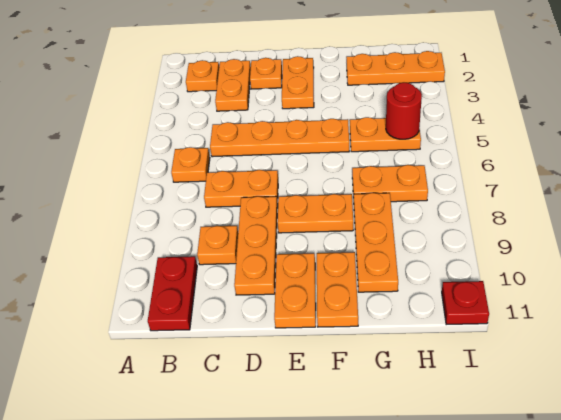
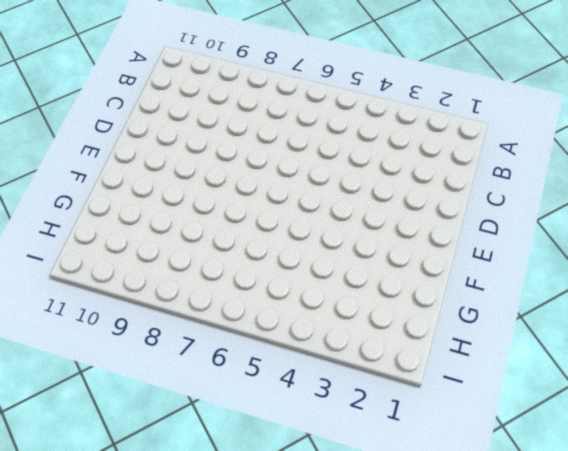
none -> orange plate B2 level 1
none -> orange plate B6 level 1
none -> red plate B10:B11 level 1

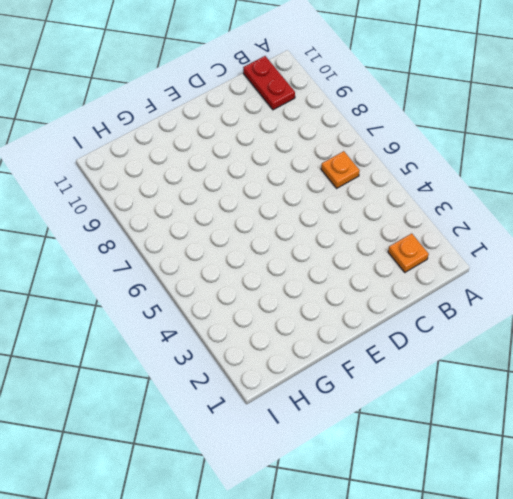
none -> orange plate C2:C3 level 1
none -> orange plate C5:F5 level 1
none -> orange plate C7:D7 level 1

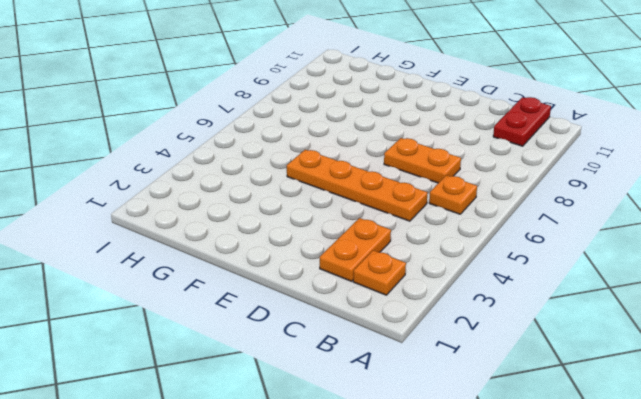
none -> orange plate C9 level 1
none -> orange plate D2 level 1
none -> orange plate D8:D10 level 1

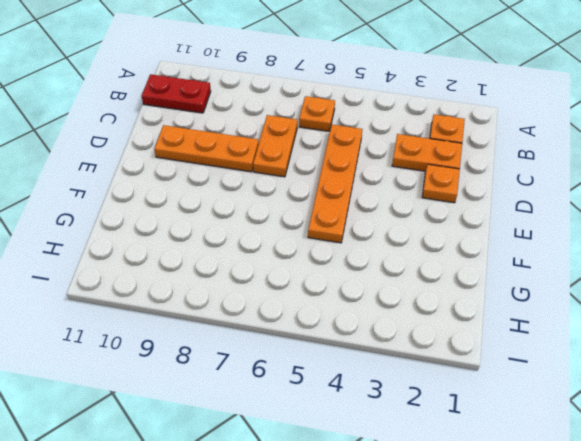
none -> orange plate C9 level 1
none -> orange plate E2:E3 level 1
none -> orange plate E8:F8 level 1

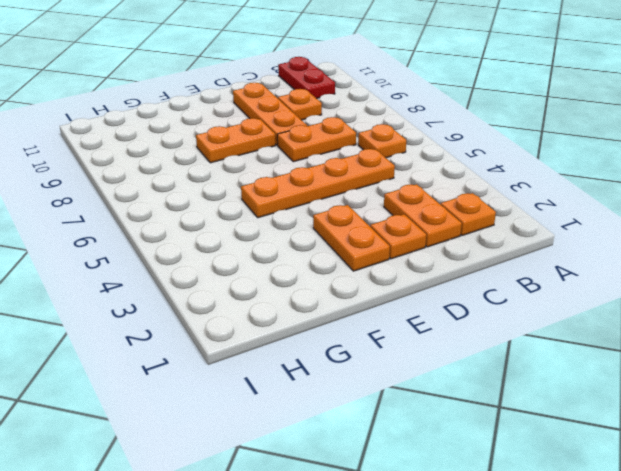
none -> orange plate E10:E11 level 1
none -> orange plate F10:F11 level 1
none -> orange plate G2:I2 level 1

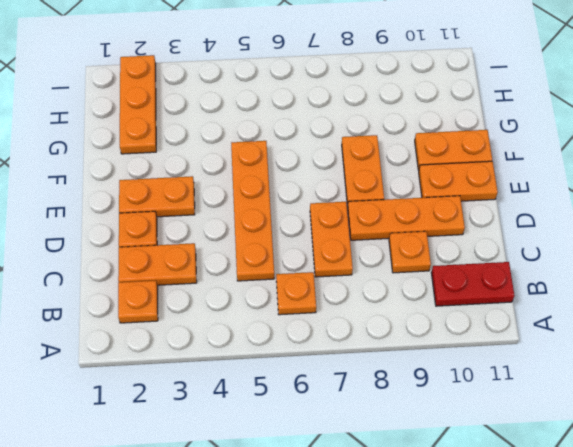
none -> orange plate G5:H5 level 1
none -> orange plate G7:H7 level 1
none -> orange plate G8:G10 level 1

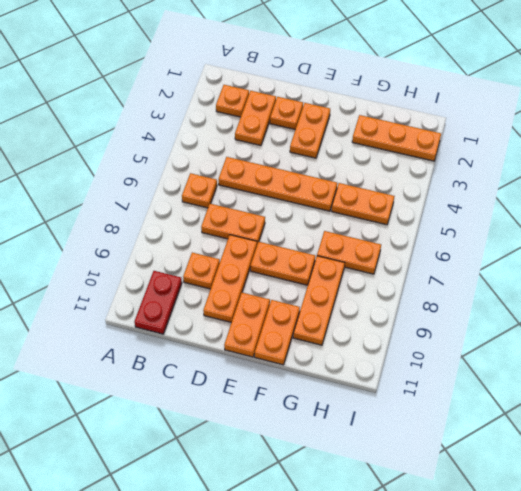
none -> red plate I11 level 1
none -> red round brick H5 level 2

